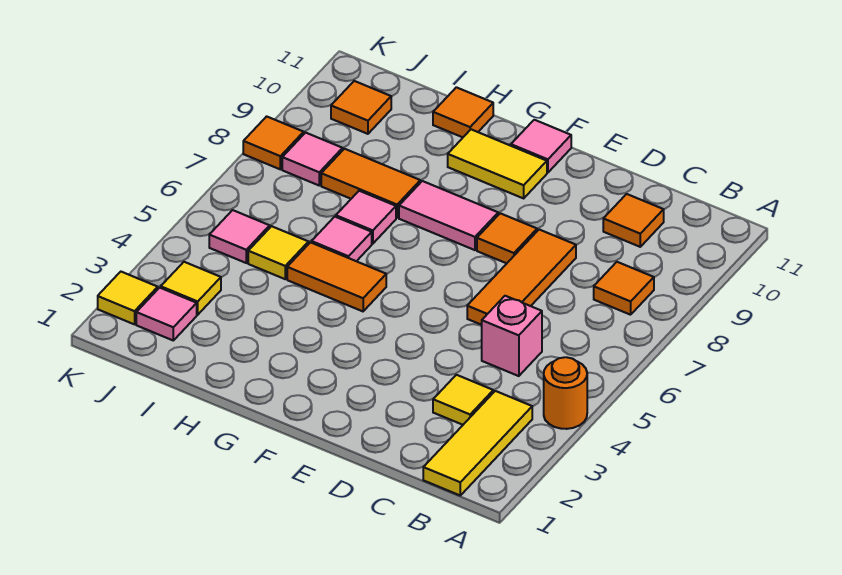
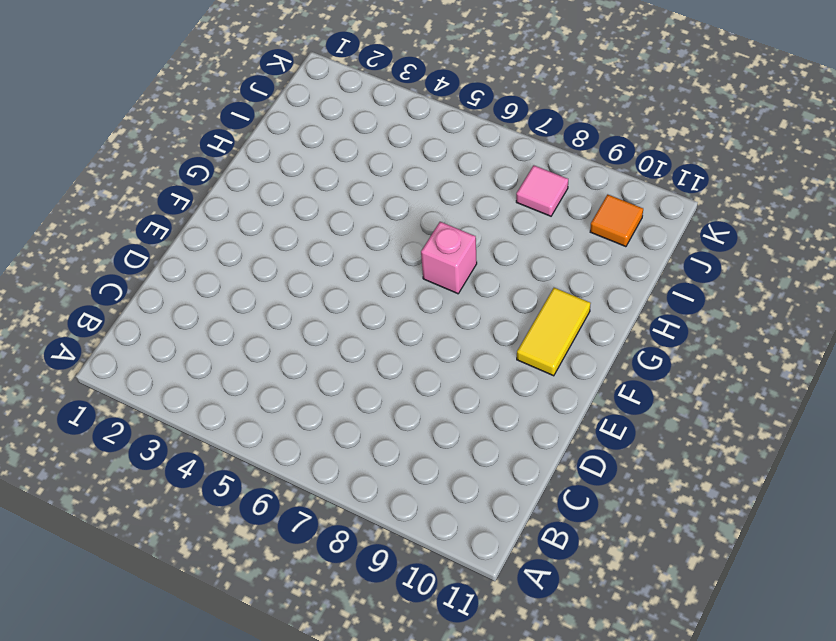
pink brick G7 level 1 -> pink brick C5 level 1
none -> orange round brick A4 level 1
none -> yellow tile B1:B3 level 1
none -> orange tile B8 level 1

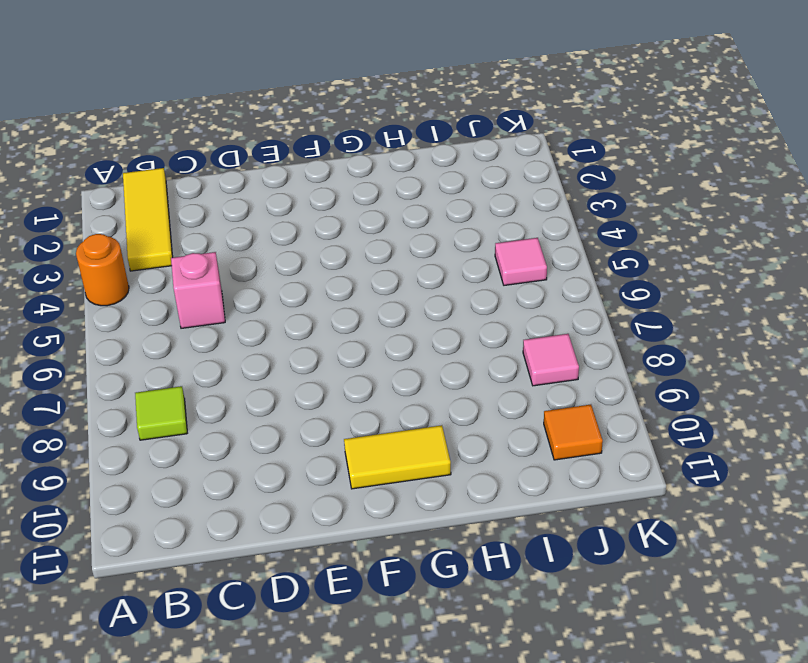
lime tile B8 level 1 -> orange tile B8 level 1
none -> yellow tile C3 level 1
none -> orange tile C10 level 1
none -> orange tile D6:D8 level 1

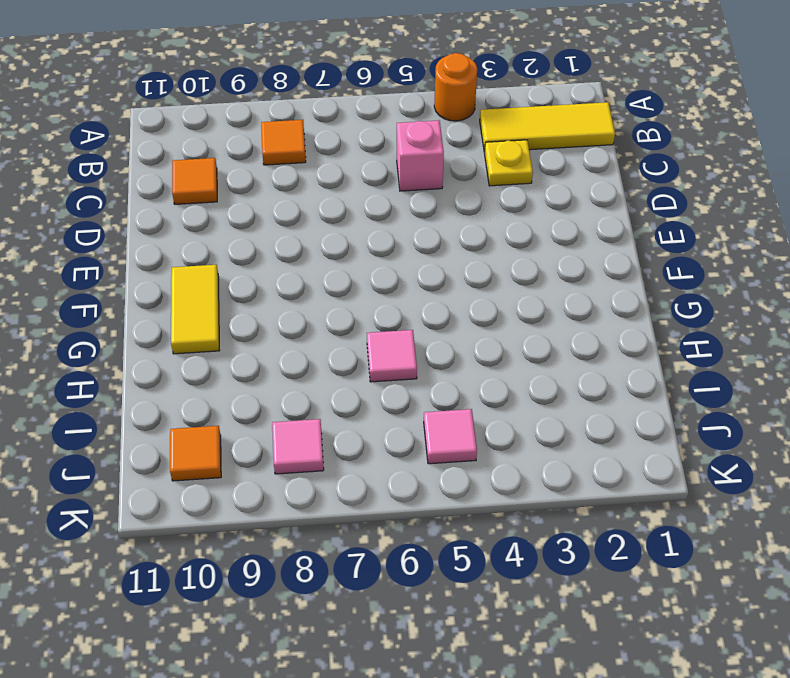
yellow plate C3 level 1 -> yellow tile C3 level 1
none -> orange tile D6:D8 level 1
none -> orange tile E8 level 1
none -> pink tile F8:G8 level 1

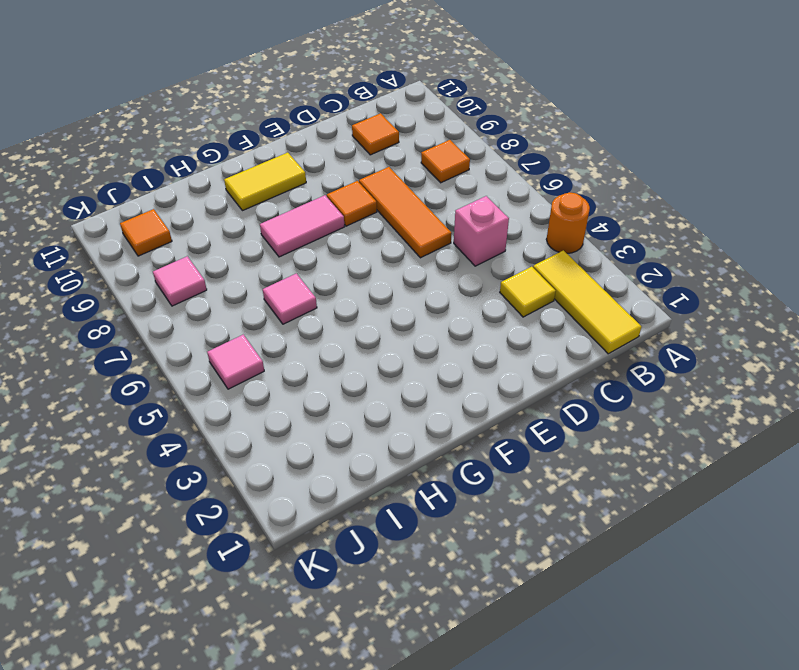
none -> pink tile F11 level 1
none -> orange tile G5:H5 level 1
none -> pink tile H7 level 1

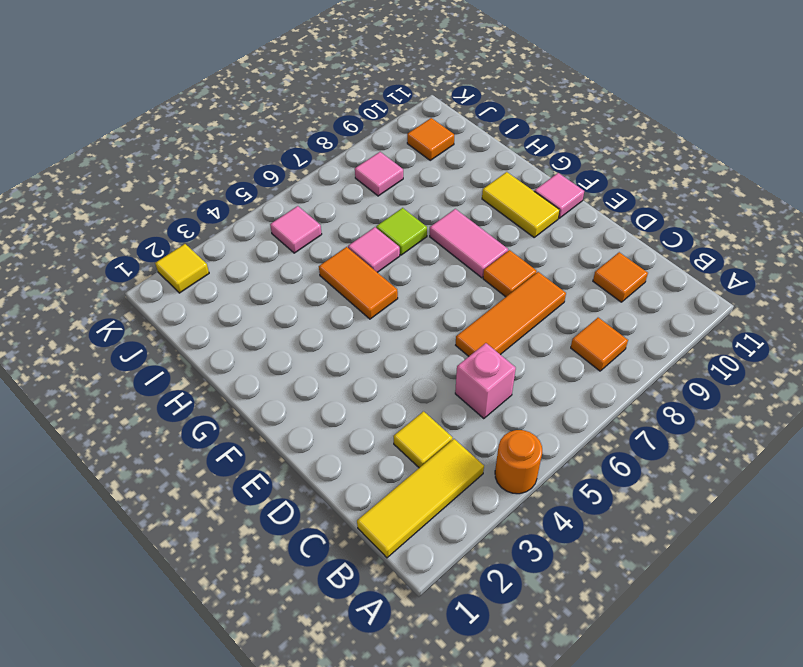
lime tile H7 level 1 -> pink tile H7 level 1
none -> orange tile H8:I8 level 1
none -> orange tile H11 level 1
none -> yellow tile I5 level 1

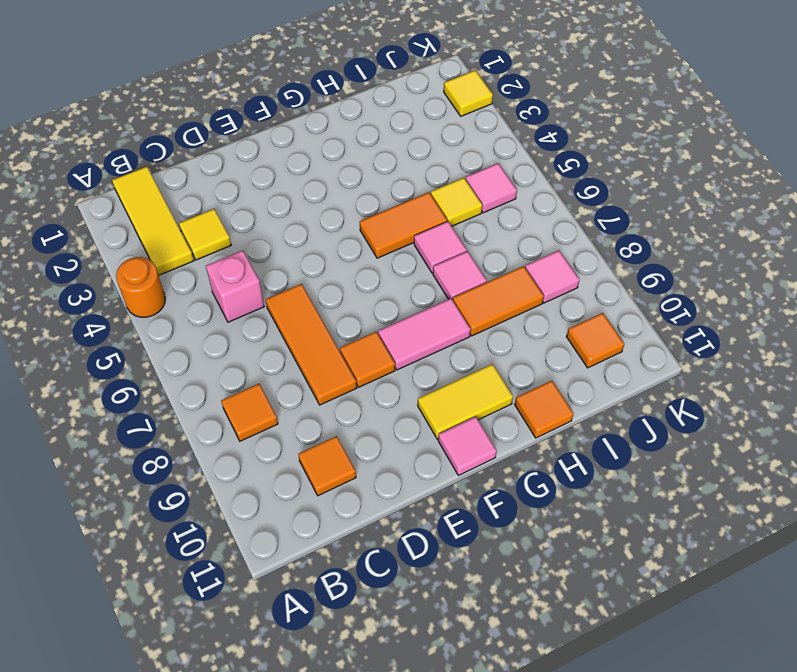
none -> pink tile J2 level 1
none -> yellow tile J3 level 1
none -> orange tile K8 level 1

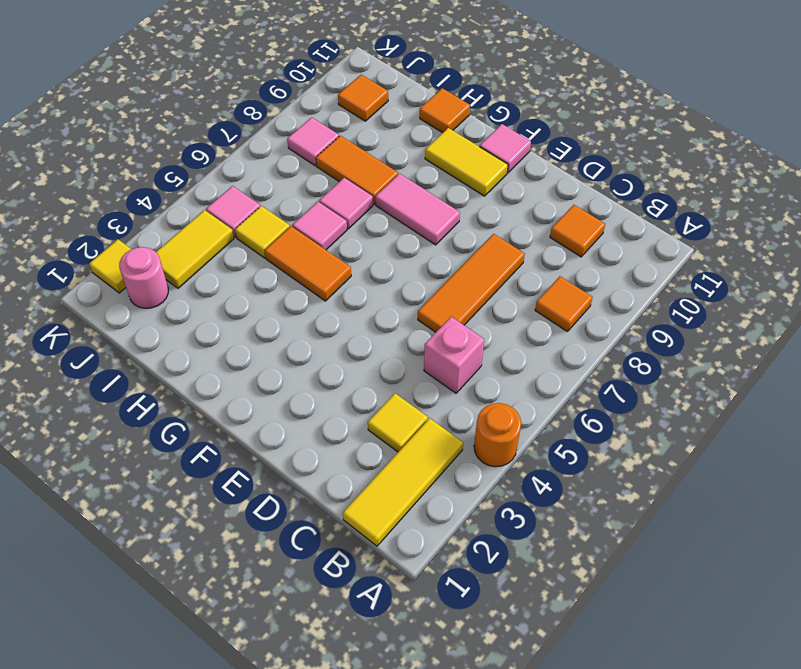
pink round brick J2 level 1 -> pink tile J2 level 1
yellow tile J3:J4 level 1 -> yellow tile J3 level 1
none -> orange tile E8 level 1
none -> orange tile K8 level 1

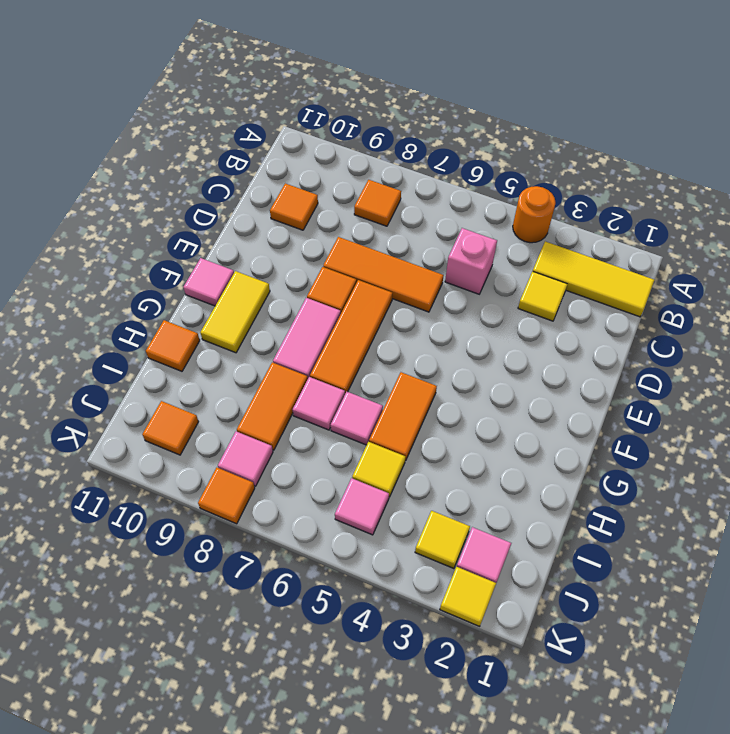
orange tile E7:G7 level 1 -> none

